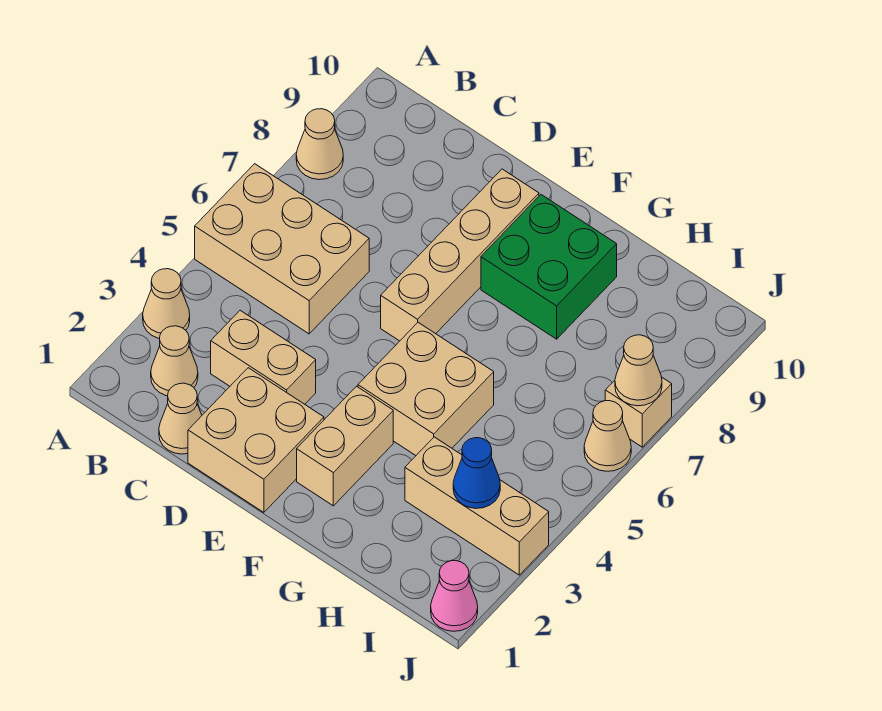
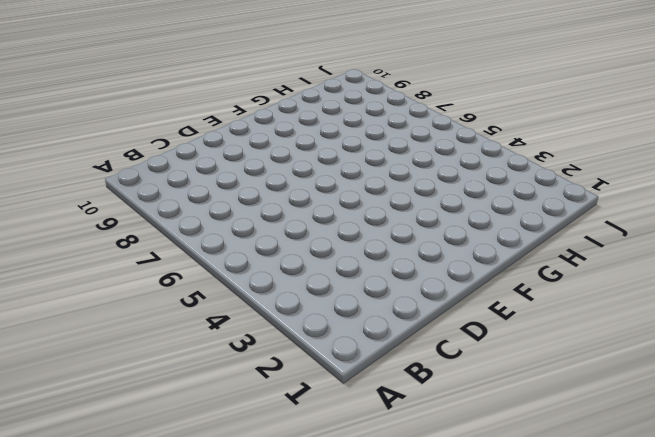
none -> tan cone A3 level 1
none -> tan brick A5:C6 level 1
none -> tan cone A8 level 1

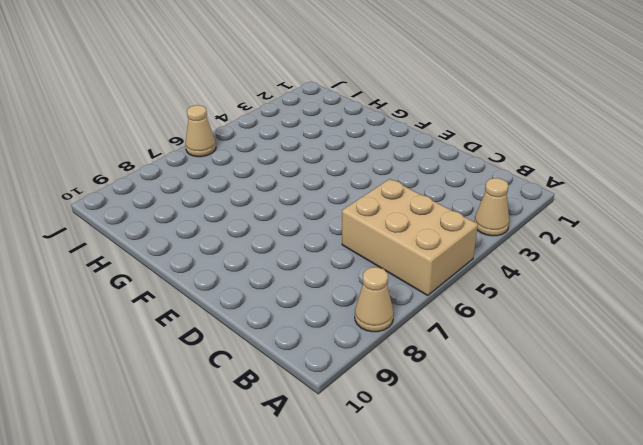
none -> tan cone B2 level 1
none -> tan cone C1 level 1
none -> tan brick C3:D3 level 1

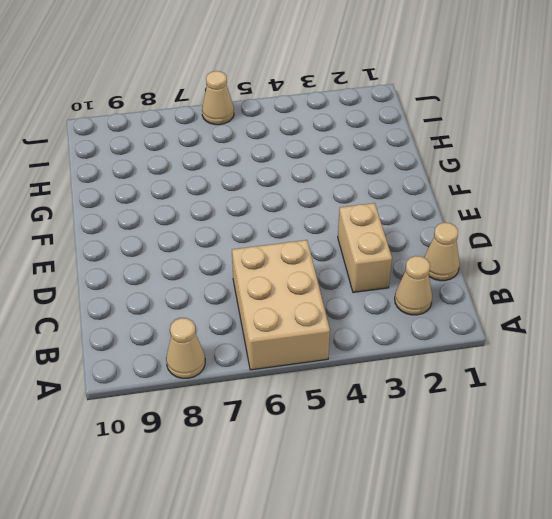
none -> tan cone A3 level 1
none -> tan brick D1:E2 level 1
none -> tan brick E6:E9 level 1

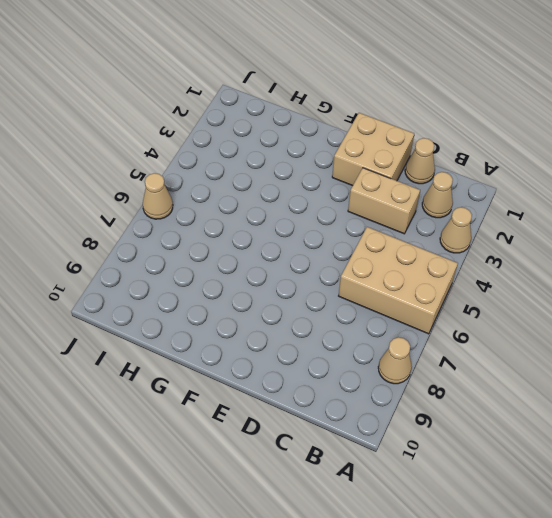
none -> tan brick E6:E9 level 1
none -> tan brick F2:F3 level 1
none -> tan brick F4:G5 level 1

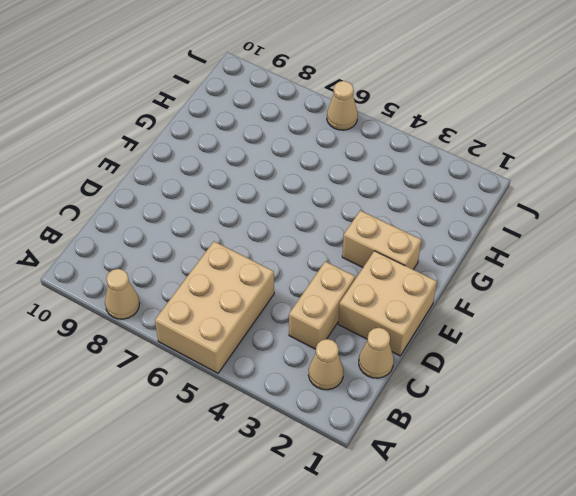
none -> tan cone A3 level 1
none -> tan brick E6:E9 level 1
none -> tan brick F4:G5 level 1

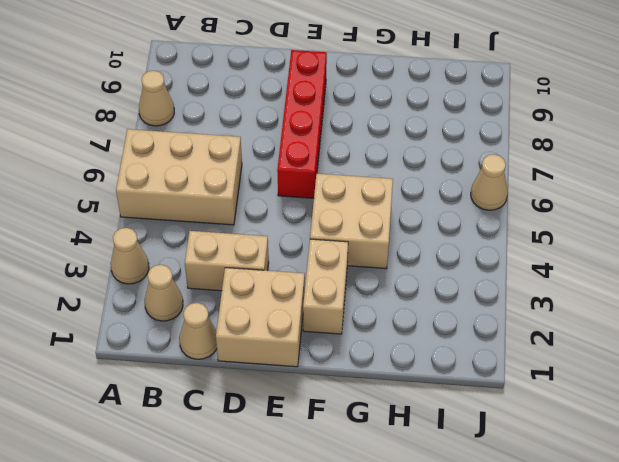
red brick E6:E9 level 1 -> tan brick E6:E9 level 1
none -> green brick F8:G9 level 1
none -> tan brick H3:J3 level 1
none -> pink cone J1 level 1

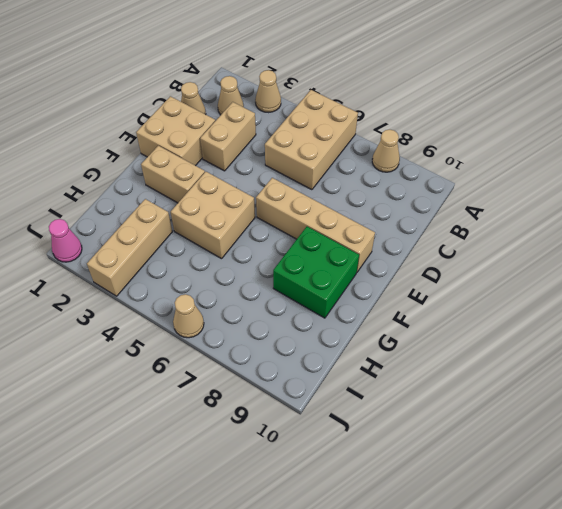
none -> tan brick J7 level 1
none -> blue cone I3 level 2
none -> tan cone J7 level 2

